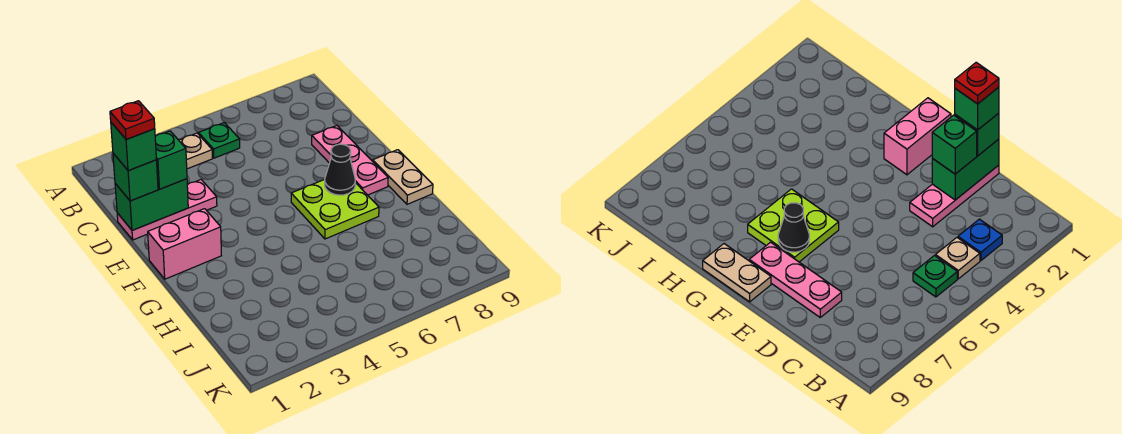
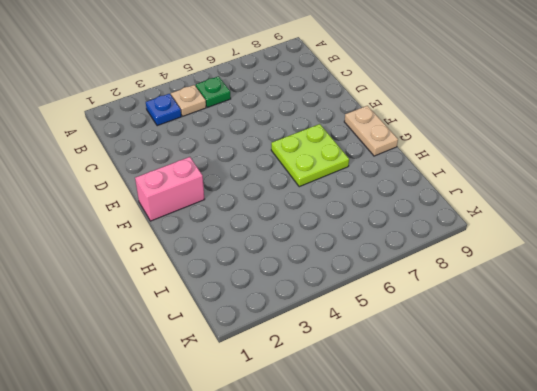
none -> pink plate D1:D3 level 1
none -> pink plate D8:F8 level 1
none -> green brick D1:D2 level 2

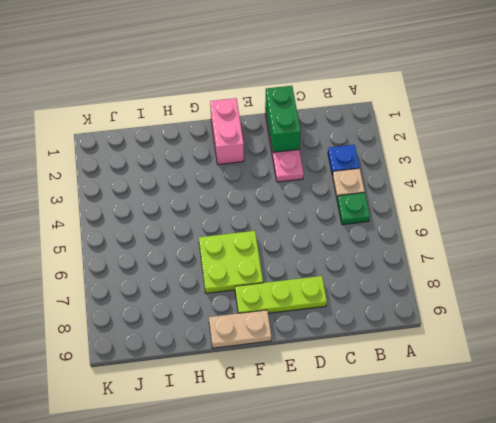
lime plate D8:F8 level 1 -> pink plate D8:F8 level 1
none -> black cone F7 level 2
none -> green brick D1 level 3
none -> green brick D2 level 3

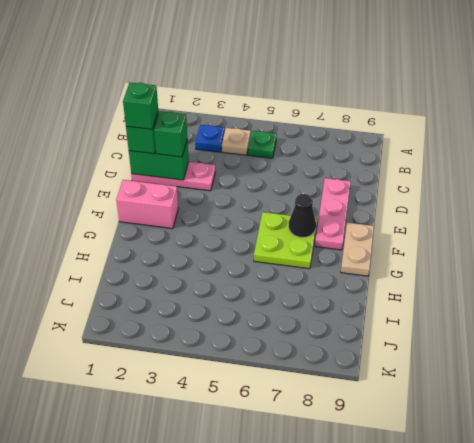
none -> red plate D1 level 5

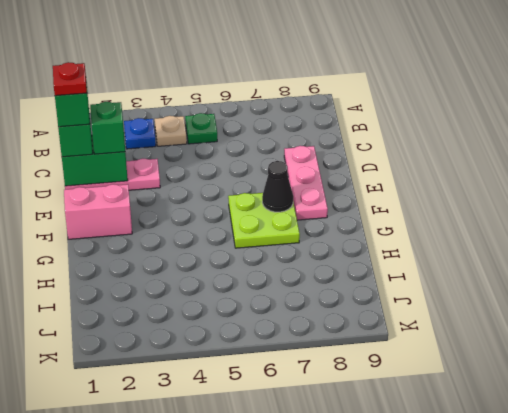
none -> tan plate F9:G9 level 1

